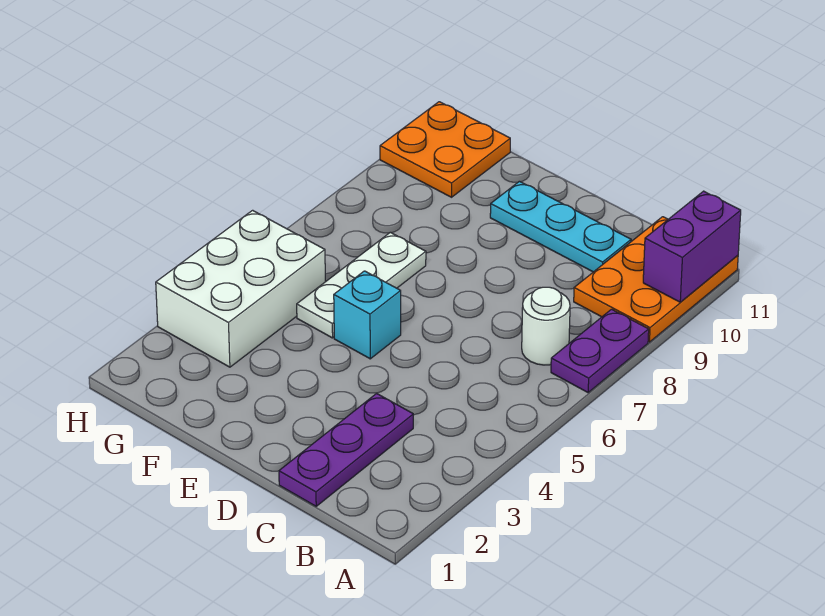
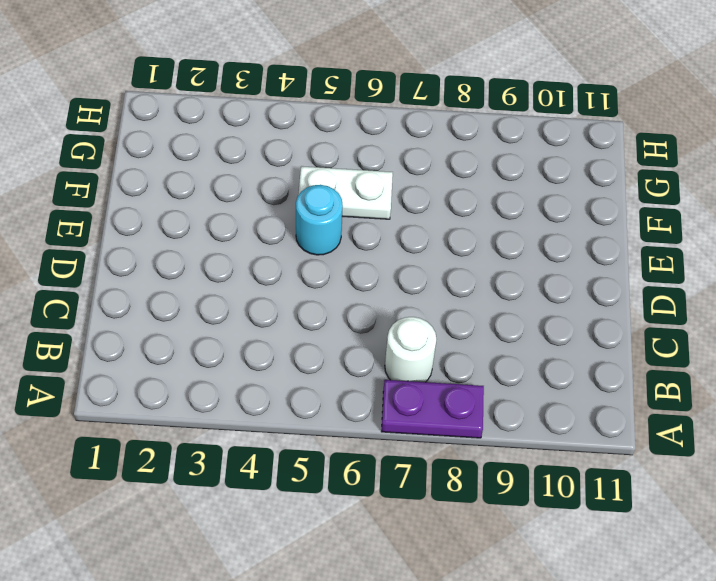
cyan round brick E5 level 1 -> cyan brick E5 level 1
white plate F5:F6 level 1 -> white plate F5:F7 level 1
none -> orange plate A9:B11 level 1
none -> purple plate C1:C3 level 1

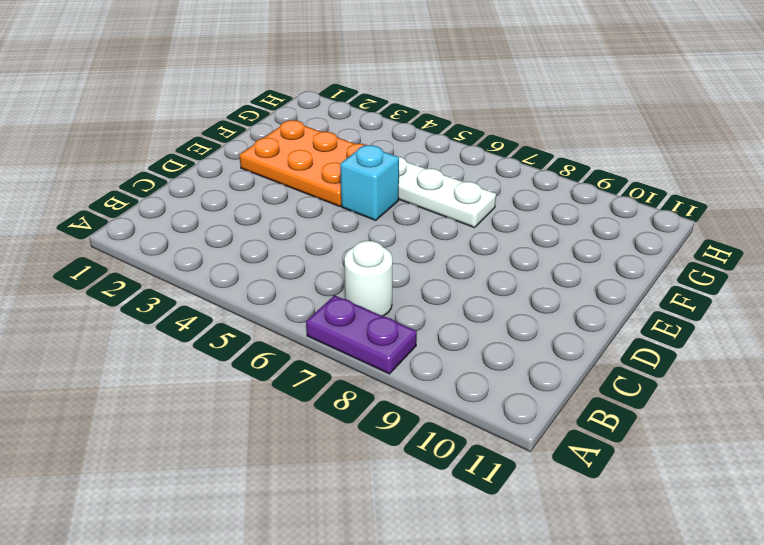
orange plate E2:F4 level 1 -> orange plate A9:B11 level 1
none -> purple plate C1:C3 level 1
none -> cyan plate C10:E10 level 1

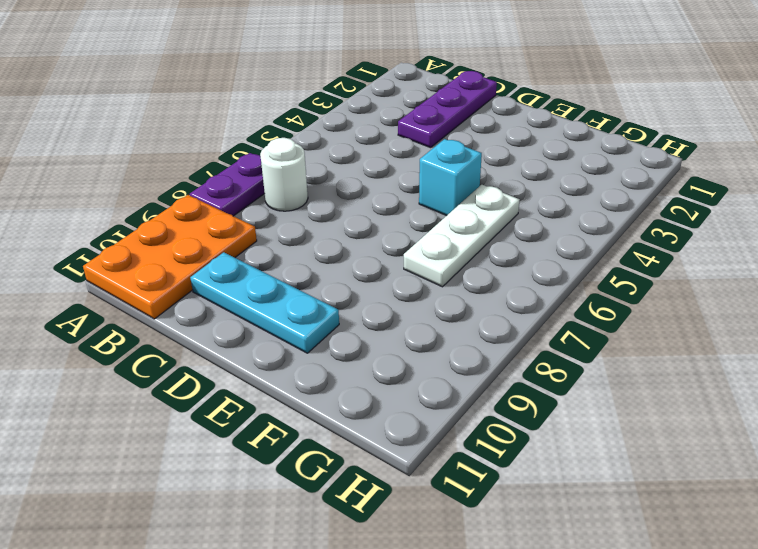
none -> white brick G3:H5 level 1
none -> orange plate G10:H11 level 1

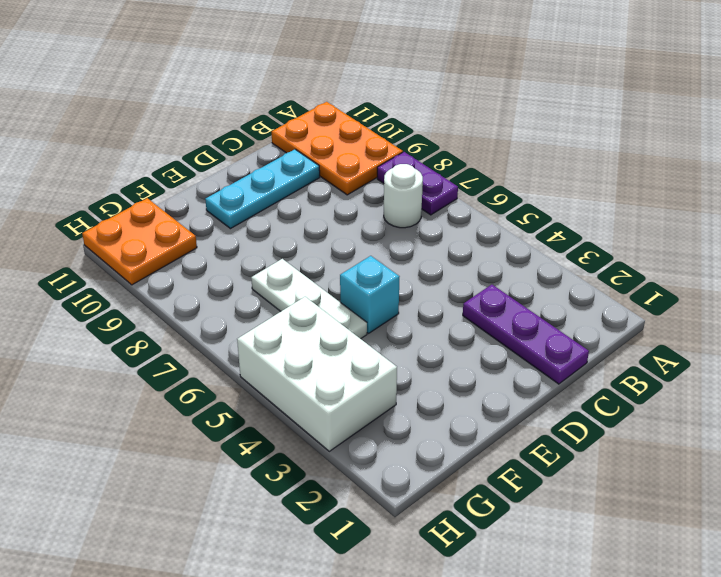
none -> purple brick A10:A11 level 2

